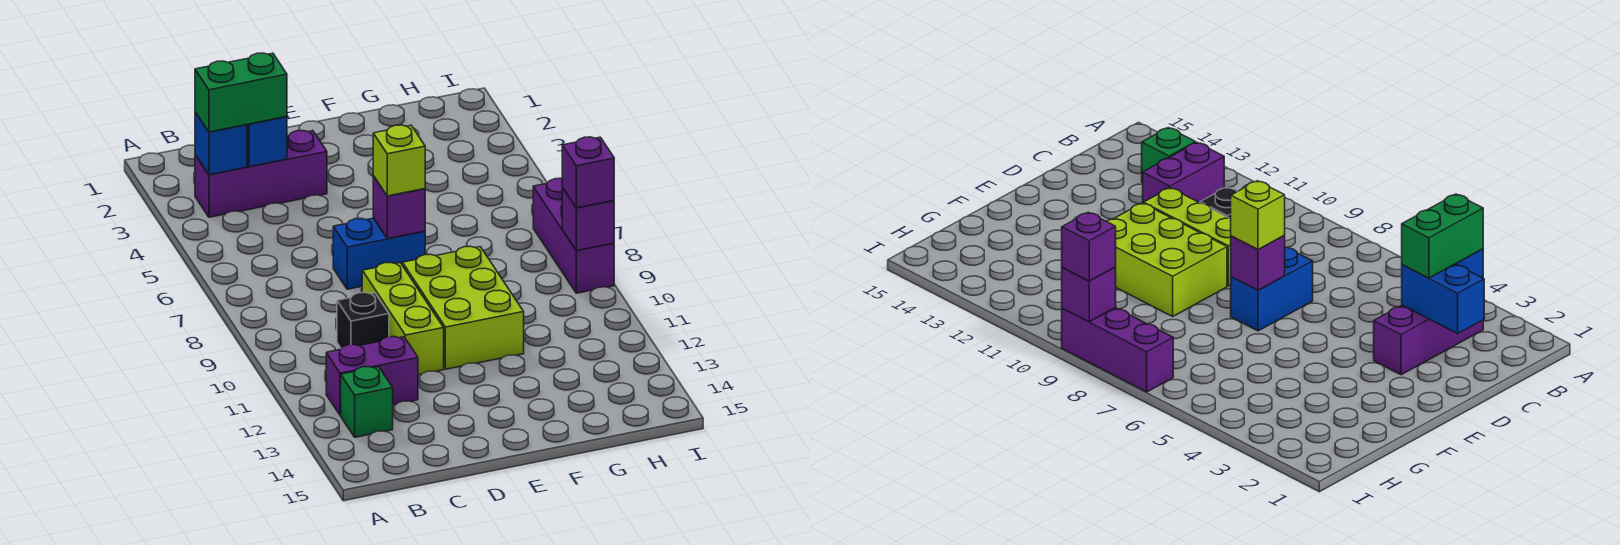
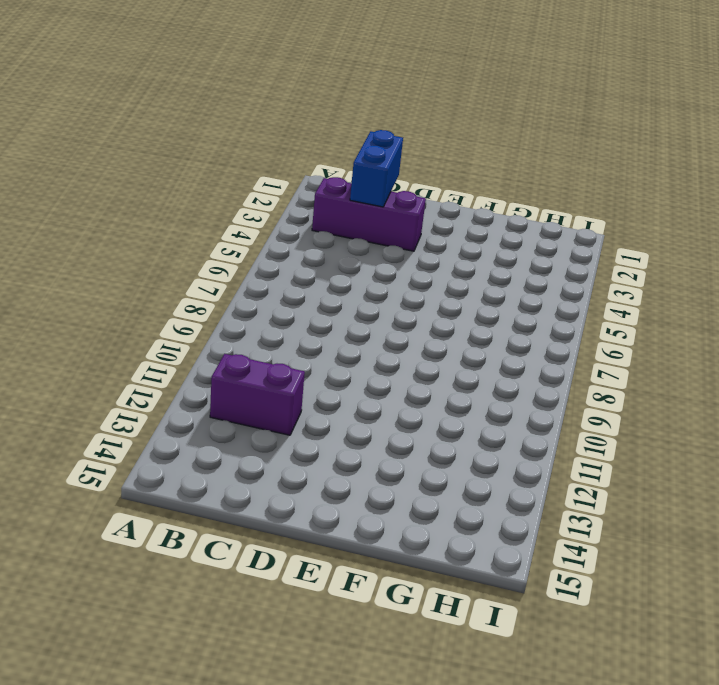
none -> green brick B13 level 1
none -> black brick C10 level 1
none -> blue brick D7:E7 level 1

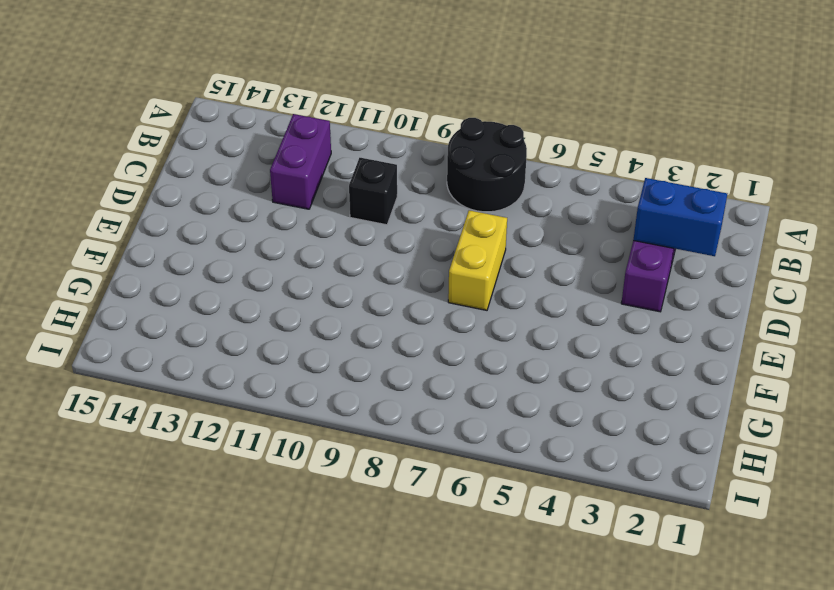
black round brick A7:B8 level 1 -> none
yellow brick D7:E7 level 1 -> blue brick D7:E7 level 1
none -> green brick B13 level 1
none -> lime brick D9:D11 level 1
none -> lime brick E9:F11 level 1

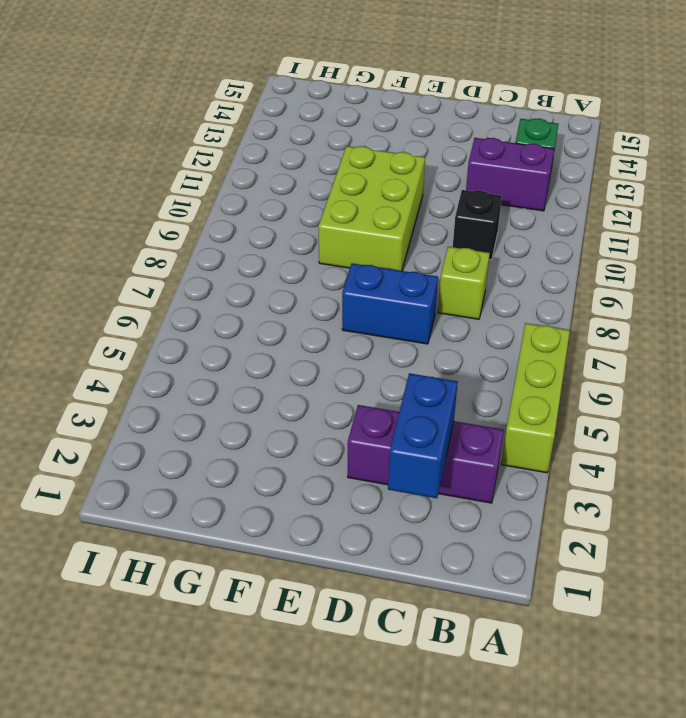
lime brick A4:A6 level 1 -> lime brick D9:D11 level 1
lime brick C8 level 1 -> lime brick E7 level 3
none -> purple brick I7:I9 level 1
none -> blue brick B3 level 2
none -> purple brick E7 level 2

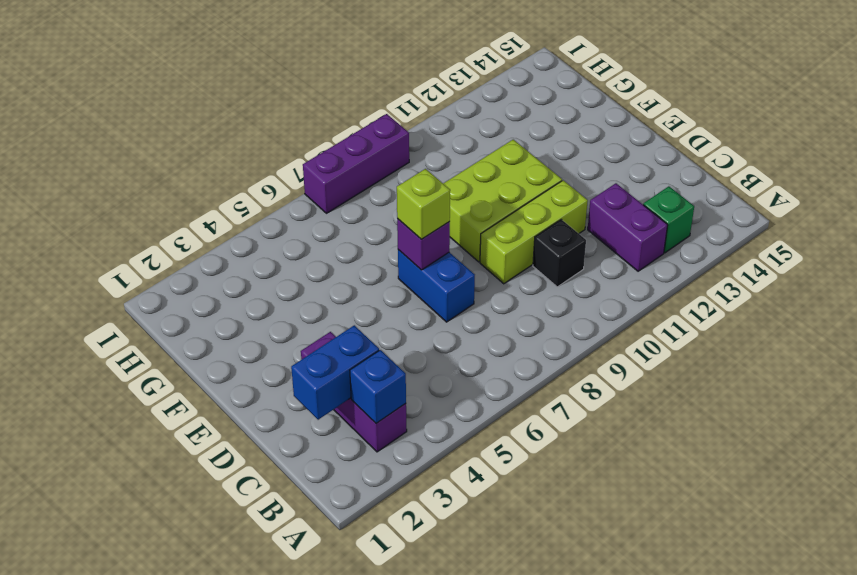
none -> purple brick I9 level 2
none -> green brick B3:C3 level 3
none -> purple brick I9 level 3

